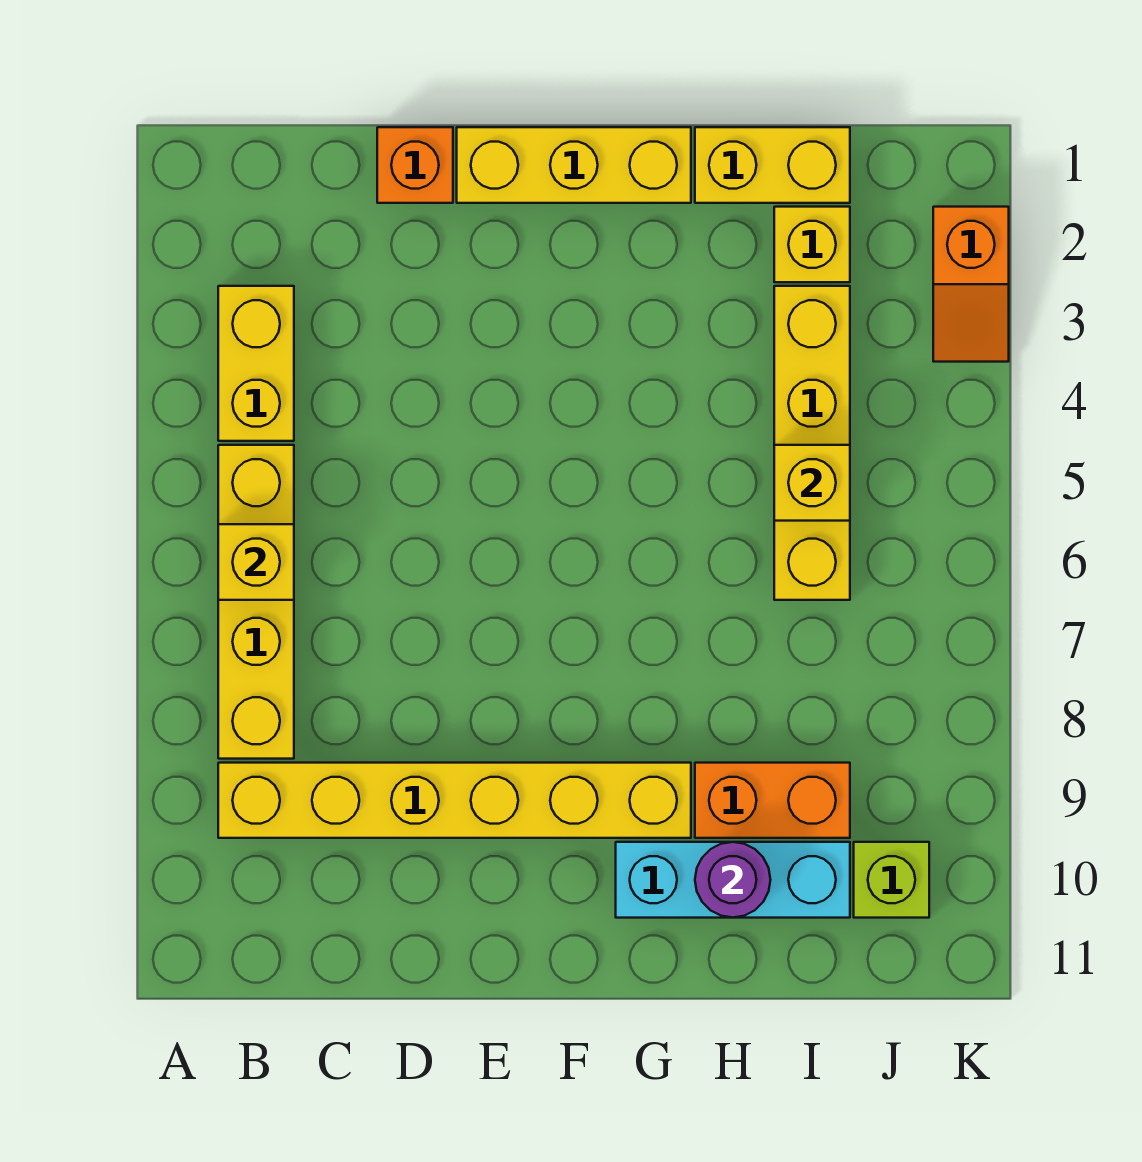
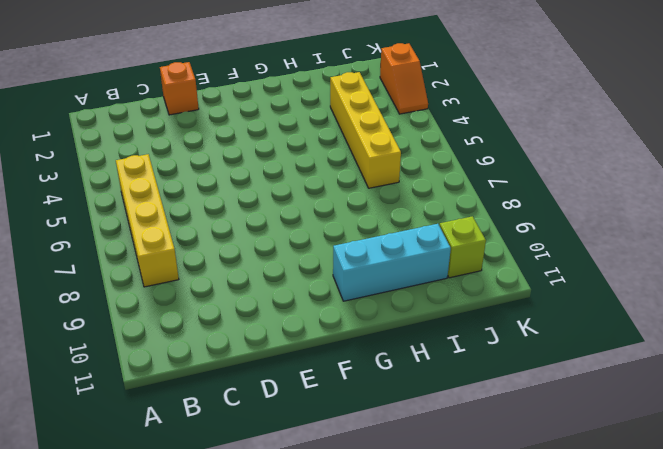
none -> yellow brick B3:B4 level 1
none -> yellow brick B9:G9 level 1
none -> yellow brick E1:G1 level 1

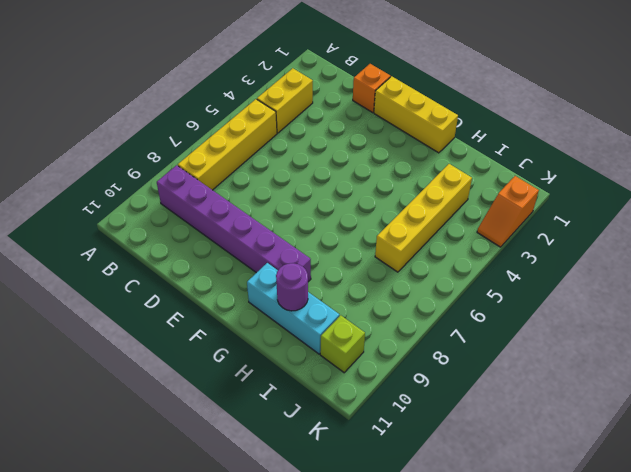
purple brick B9:G9 level 1 -> yellow brick B9:G9 level 1
none -> yellow brick H1:I1 level 1
none -> orange brick H9:I9 level 1
none -> yellow brick I2 level 1

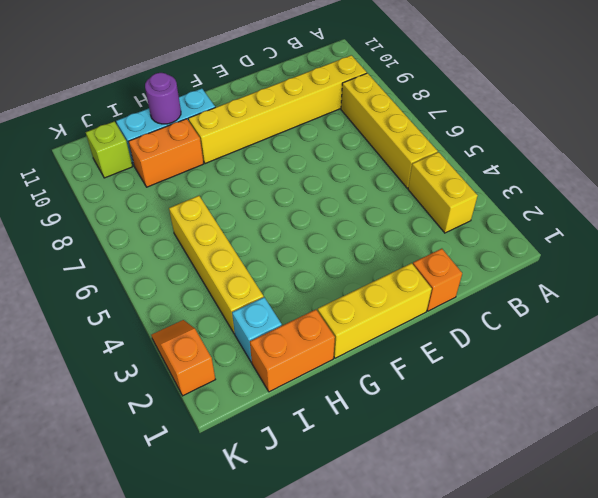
orange brick H1:I1 level 1 -> yellow brick H1:I1 level 1
cyan brick I2 level 1 -> yellow brick I2 level 1
none -> yellow brick B6 level 2
none -> yellow brick I5 level 2

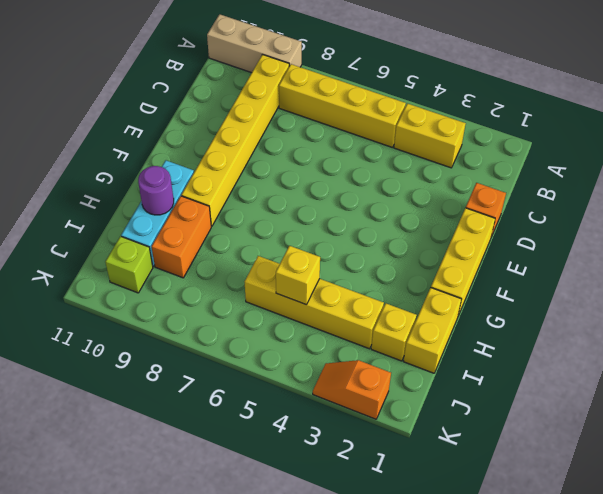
tan brick A9:A11 level 1 -> none
none -> yellow brick B6 level 2

